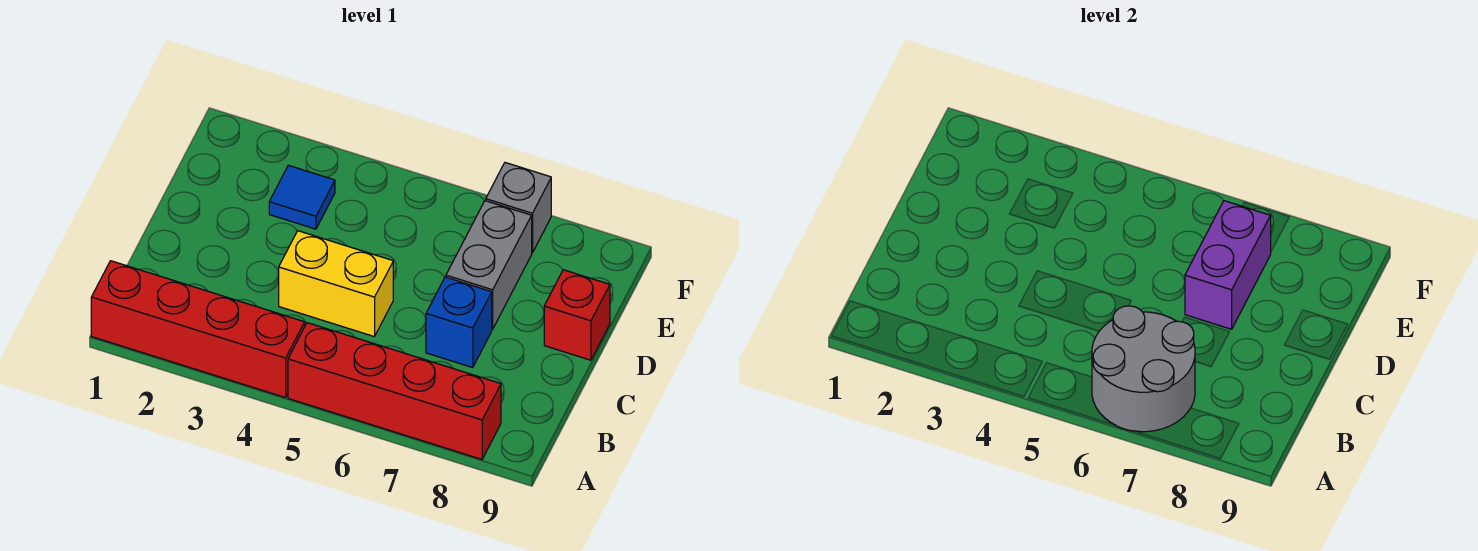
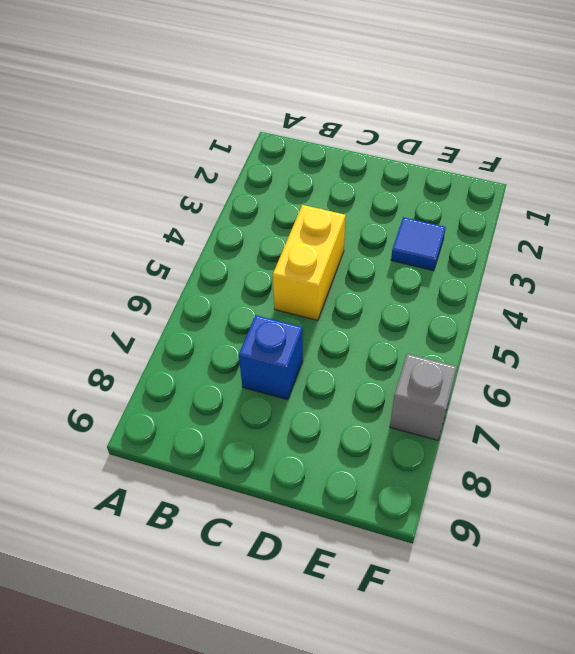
none -> red brick A1:A4 level 1
none -> red brick A5:A8 level 1

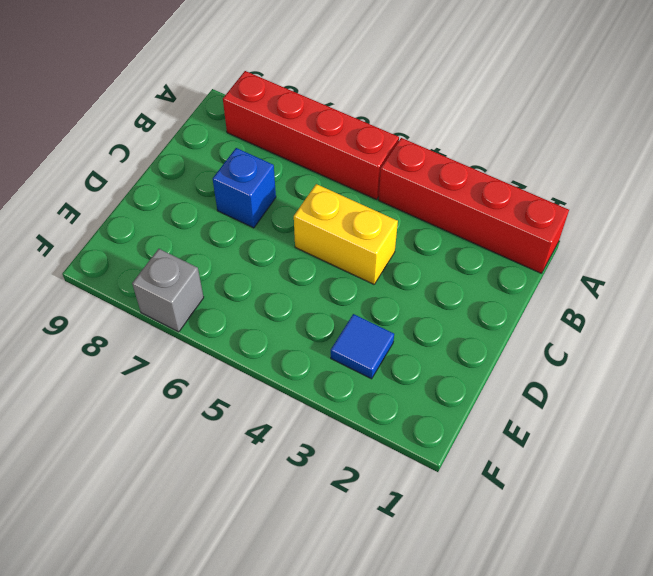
none -> grey brick D7:E7 level 1
none -> red brick D9 level 1

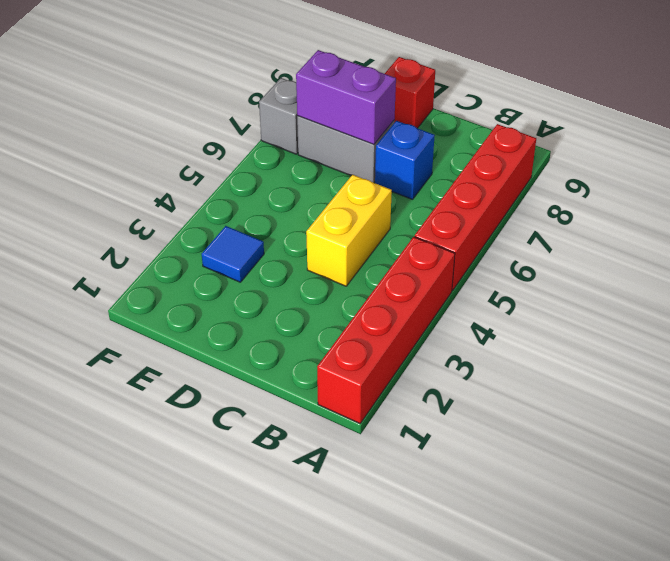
none -> grey round brick A6:B7 level 2

